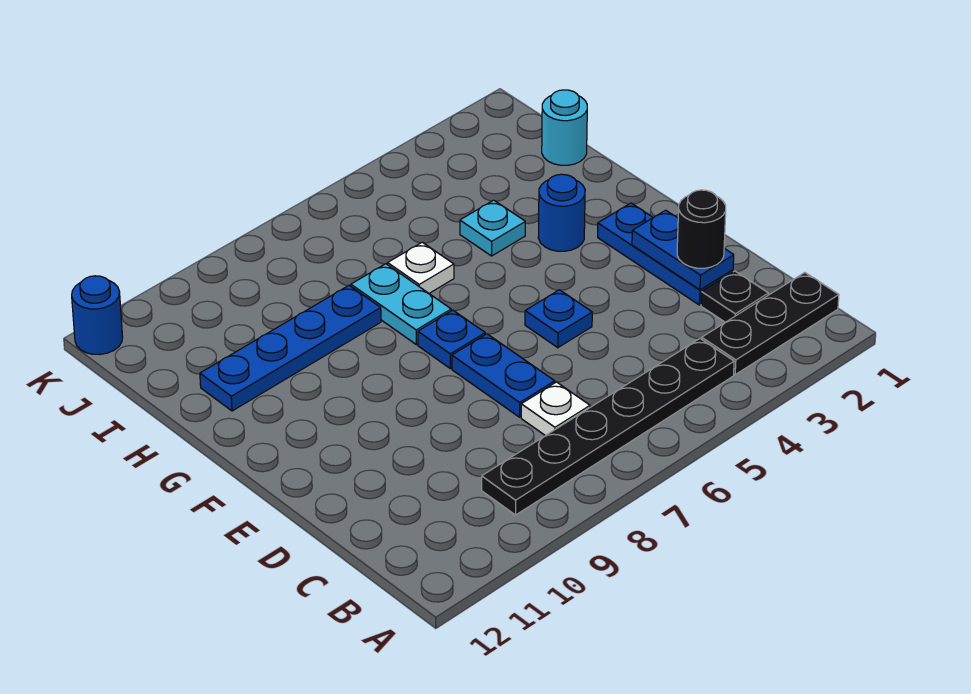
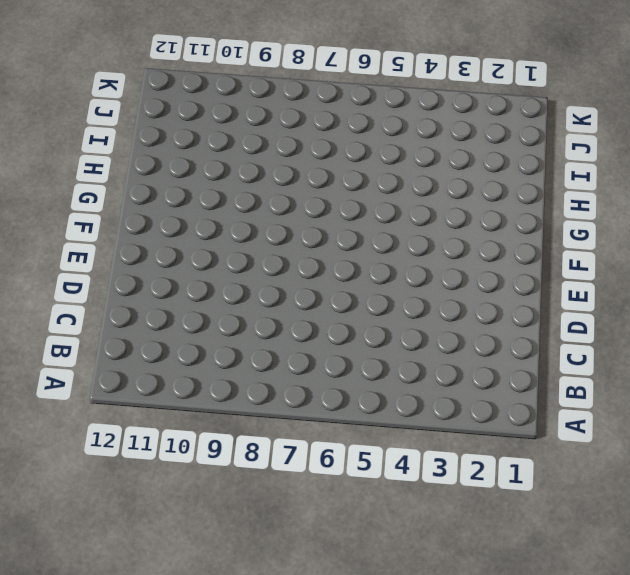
none -> black plate B1:B3 level 1
none -> black plate B4:B9 level 1
none -> black plate C2 level 1

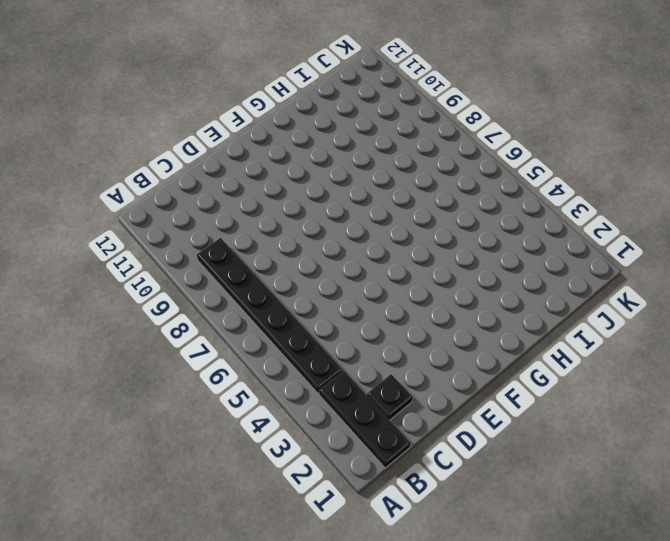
none -> white plate C7 level 1
none -> blue plate D2:F2 level 1
none -> blue plate D7:E7 level 1

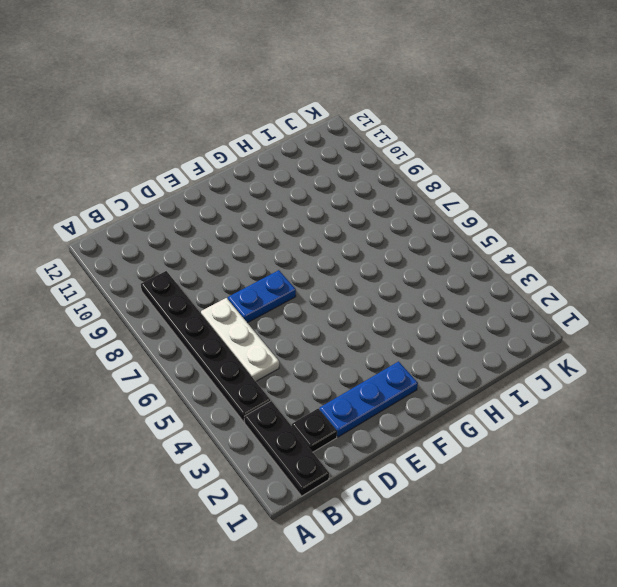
white plate C5:C7 level 1 -> white plate C7 level 1
none -> blue plate E5 level 1
none -> blue plate F7 level 1
none -> blue round brick G3 level 1

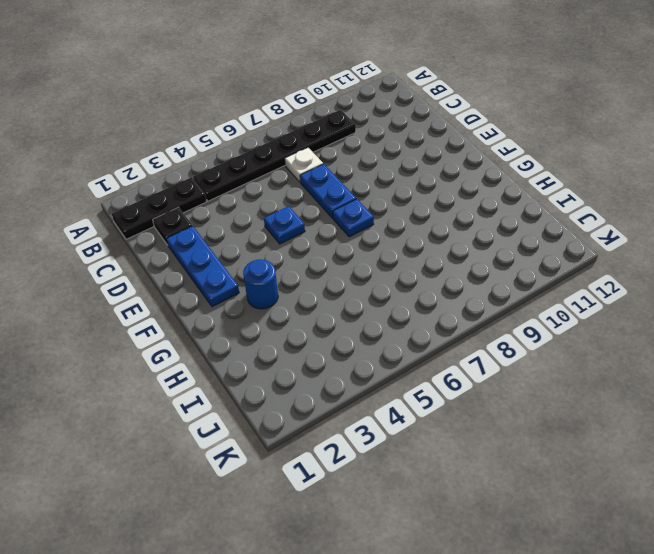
none -> cyan plate G7:H7 level 1
none -> cyan plate H4 level 1
none -> white plate H6 level 1

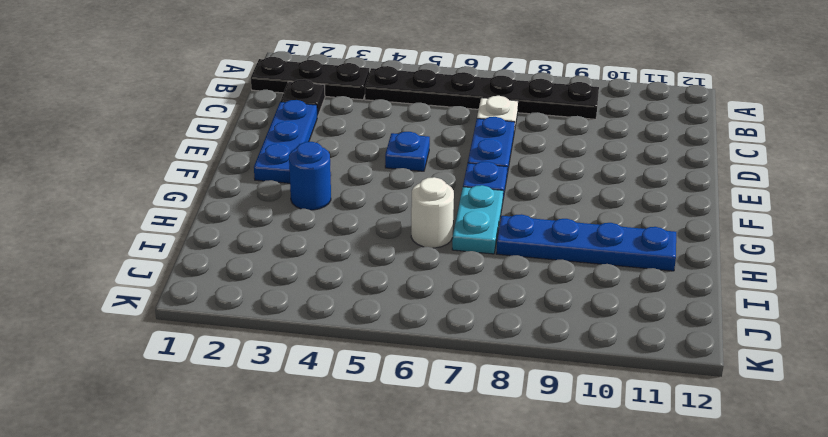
white round brick H6 level 1 -> white plate H6 level 1
none -> cyan plate H4 level 1
none -> cyan round brick I1 level 1
none -> blue round brick K12 level 1

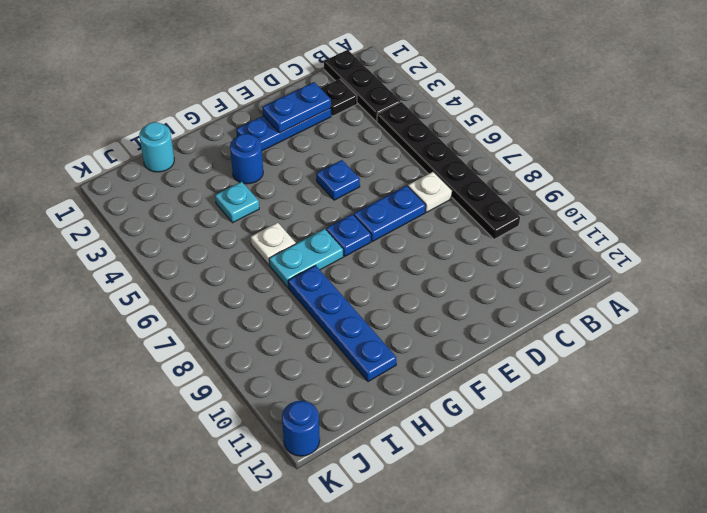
none -> black round brick D2 level 3

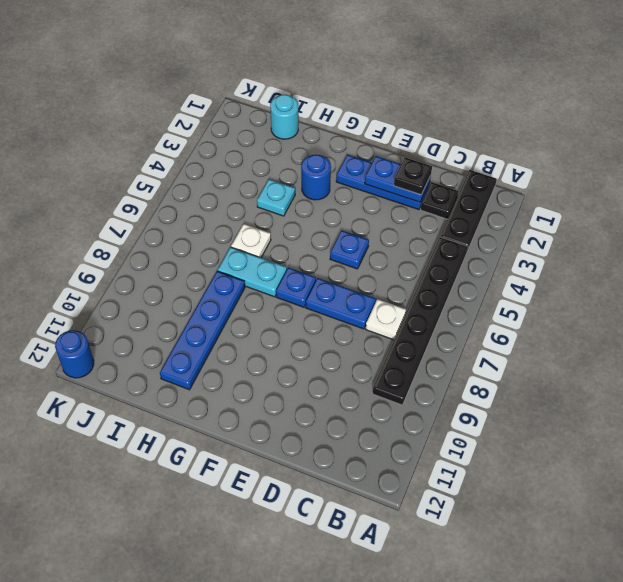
black plate D2 level 3 -> black round brick D2 level 3

